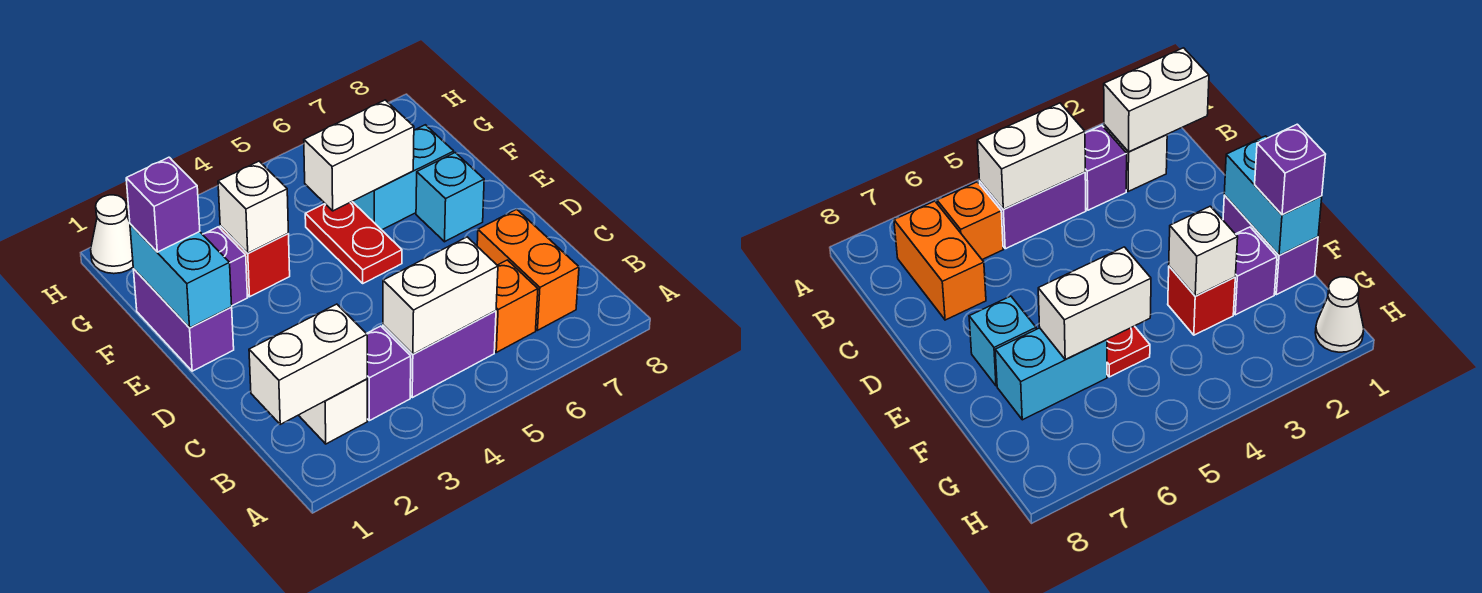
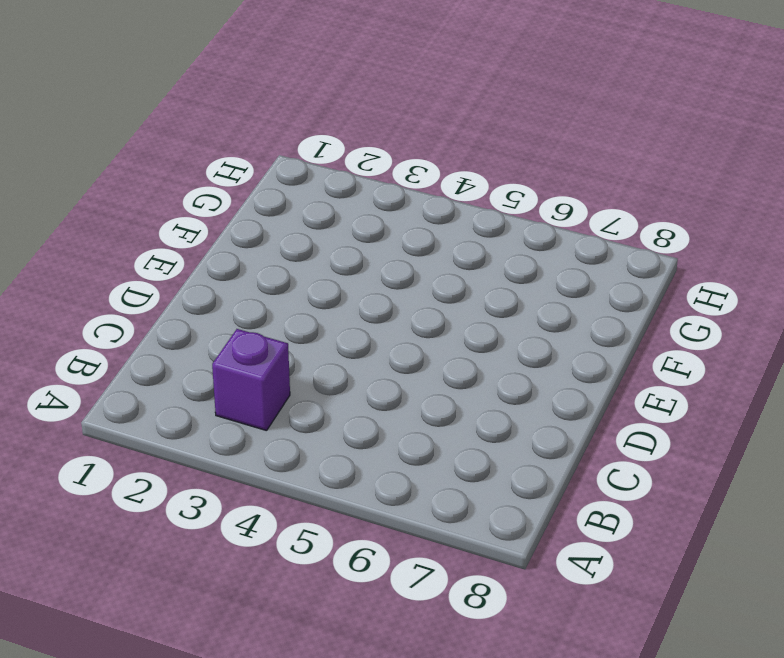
none -> white brick B2 level 1
none -> purple brick B4:B5 level 1
none -> orange brick B6 level 1

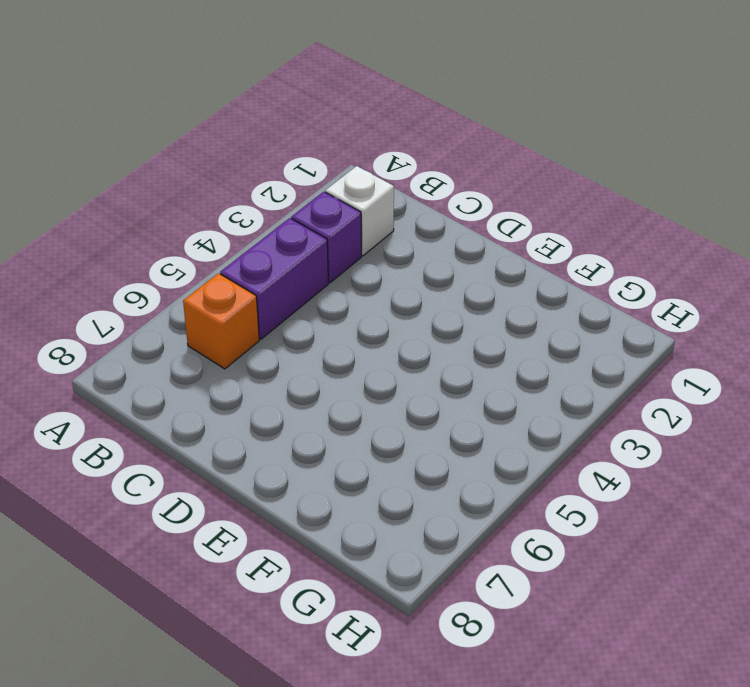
none -> orange brick B7:C7 level 1
none -> purple brick E1:F1 level 1
none -> red plate E5:F5 level 1

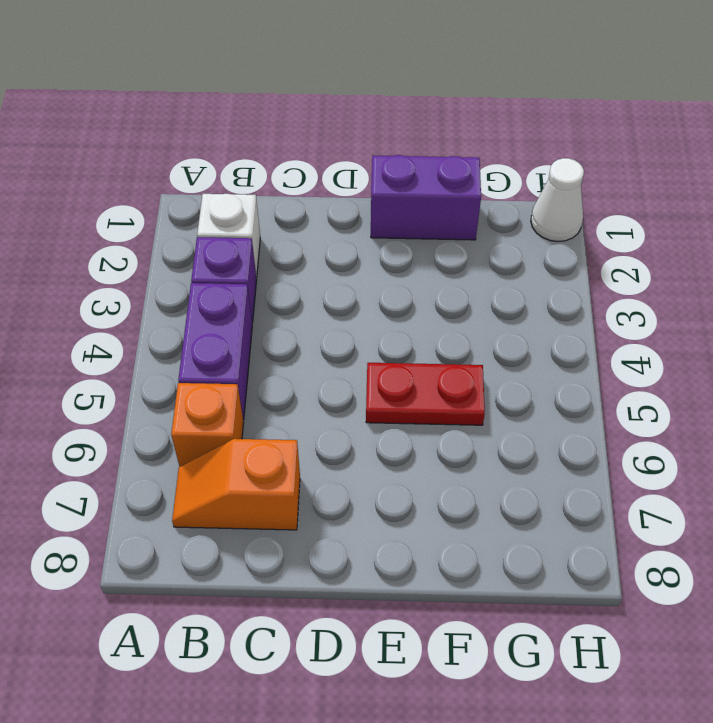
orange slope B7:C7 level 1 top C -> orange brick B7:C7 level 1
none -> cyan brick E7 level 1
none -> purple brick F2 level 1
none -> red brick F3 level 1

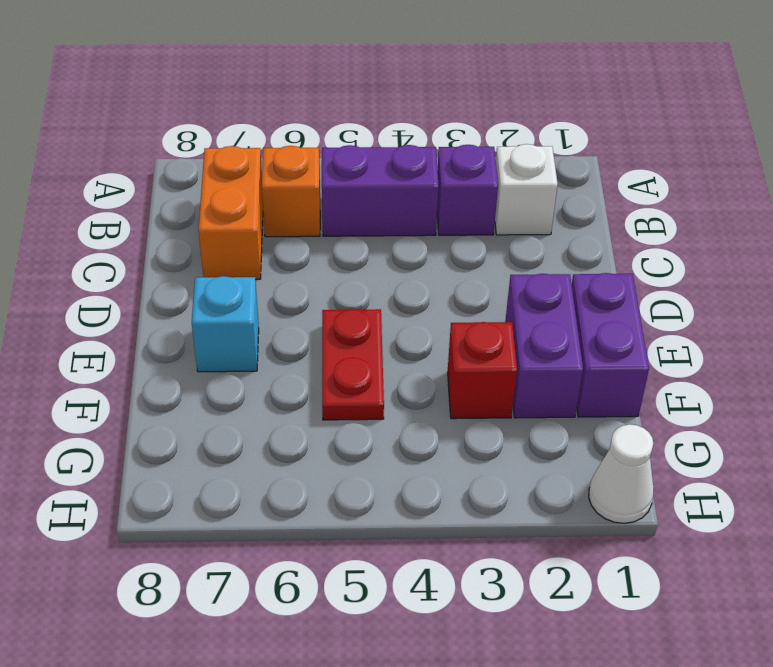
purple brick E2:F2 level 1 -> purple brick F2 level 1
none -> cyan brick F6:F7 level 1
none -> white brick B1:B2 level 2
none -> white brick B4:B5 level 2

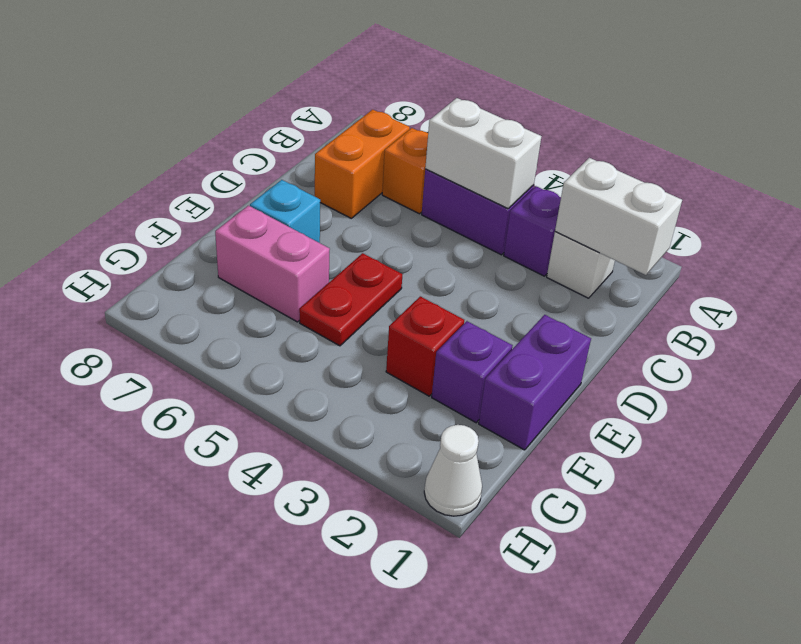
pink brick F6:F7 level 1 -> cyan brick F6:F7 level 1
none -> cyan brick E1:F1 level 2
none -> white brick F3 level 2
none -> white brick F5:F6 level 2

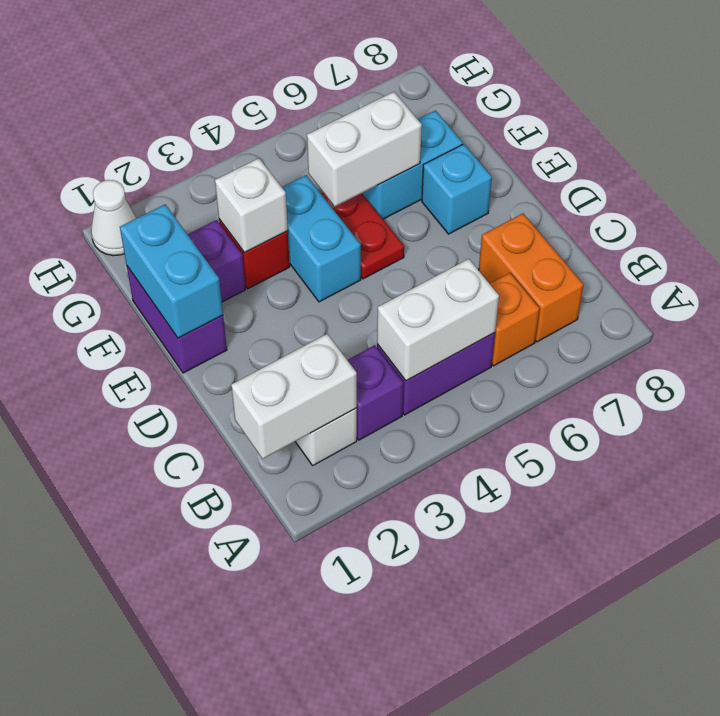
cyan brick E4:F4 level 1 -> none
none -> purple brick F1 level 3

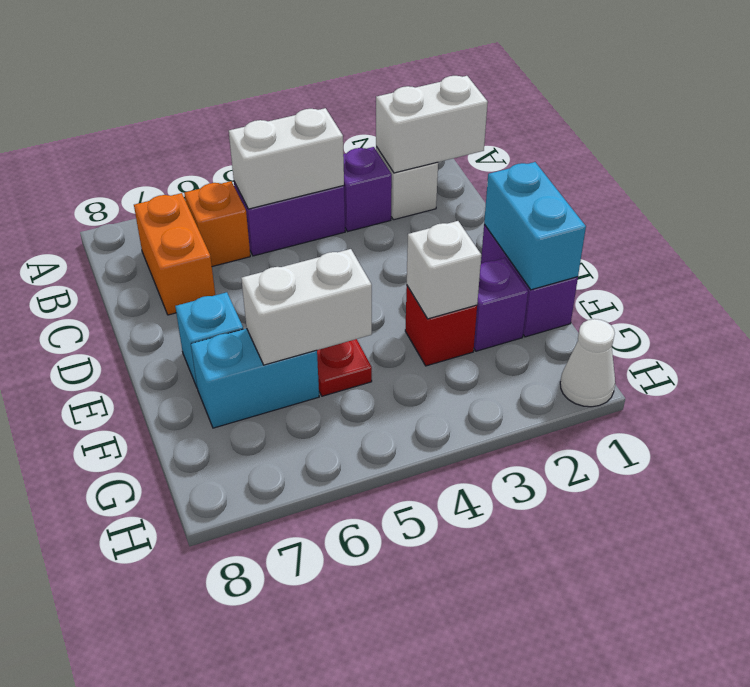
none -> purple brick F1 level 3

